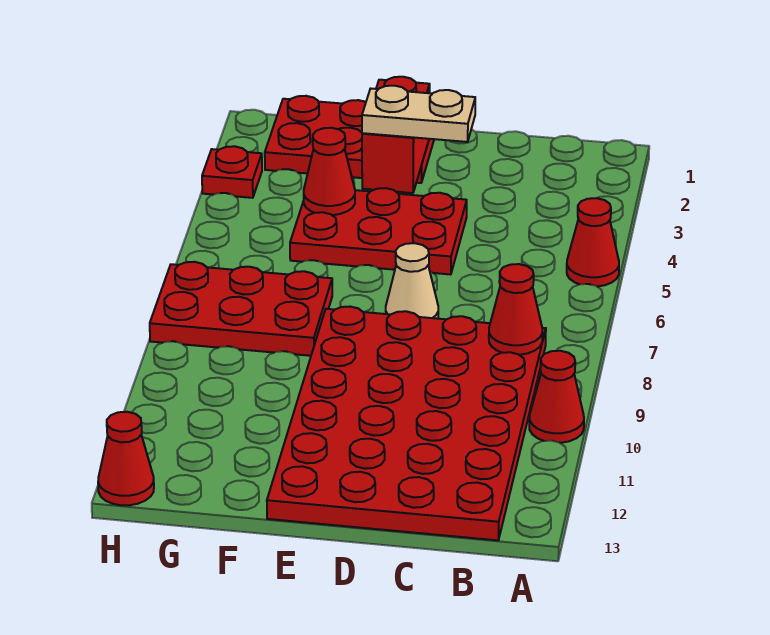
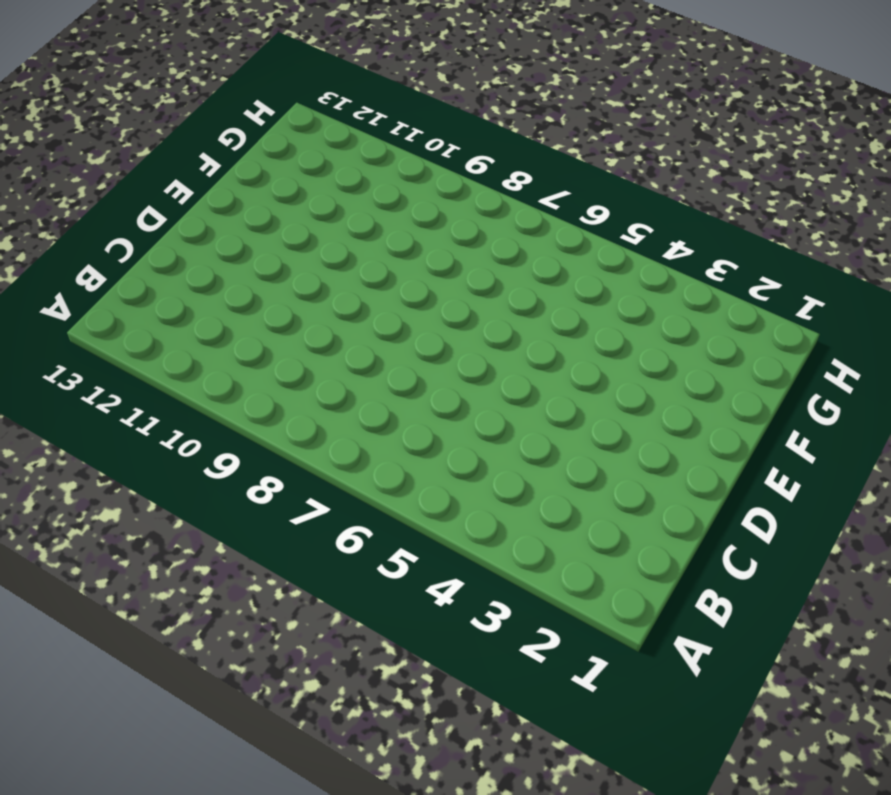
none -> red cone A5 level 1
none -> red cone A10 level 1
none -> red plate B8:E13 level 1

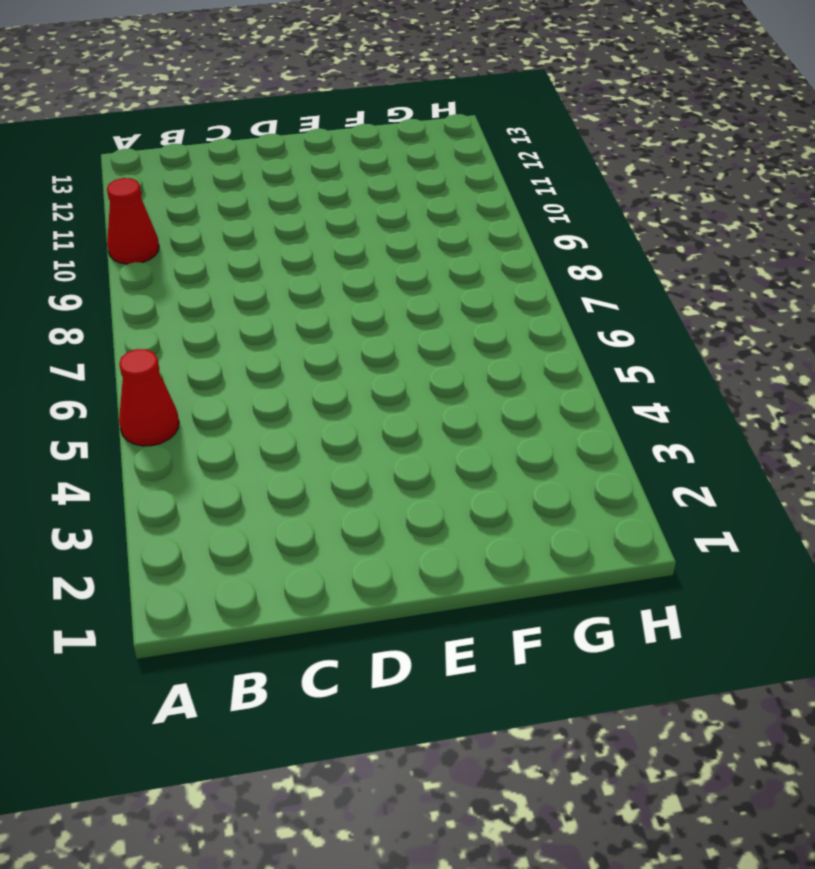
none -> red plate B8:E13 level 1
none -> red plate D4:F5 level 1
none -> tan cone D7 level 1

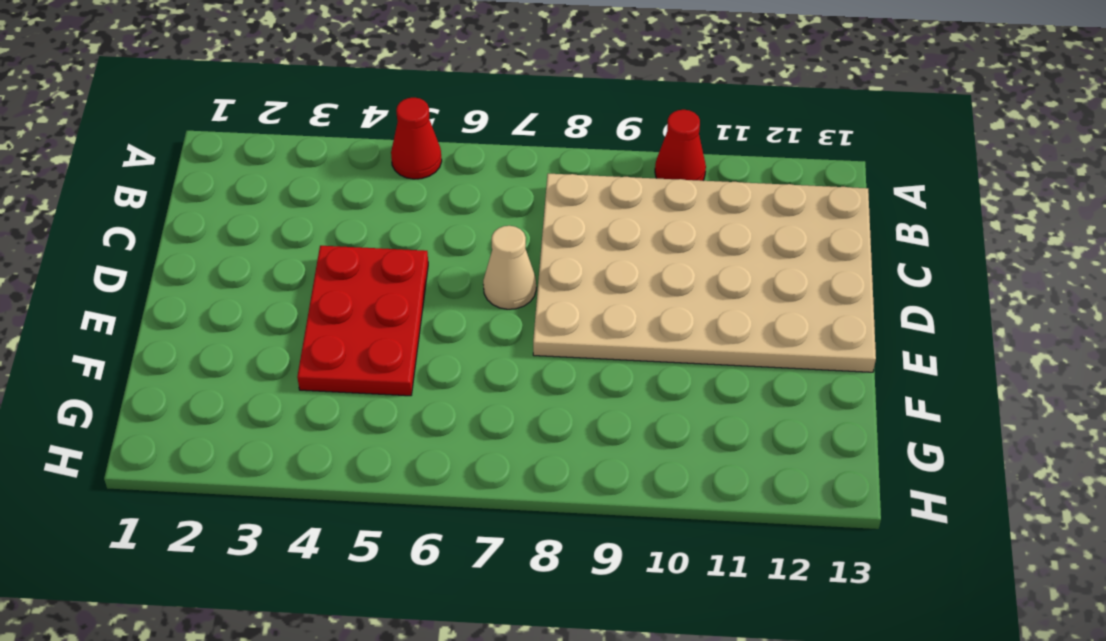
tan plate B8:E13 level 1 -> red plate B8:E13 level 1
none -> red plate E1:G2 level 1
none -> red plate F7:H8 level 1
none -> red plate H3 level 1

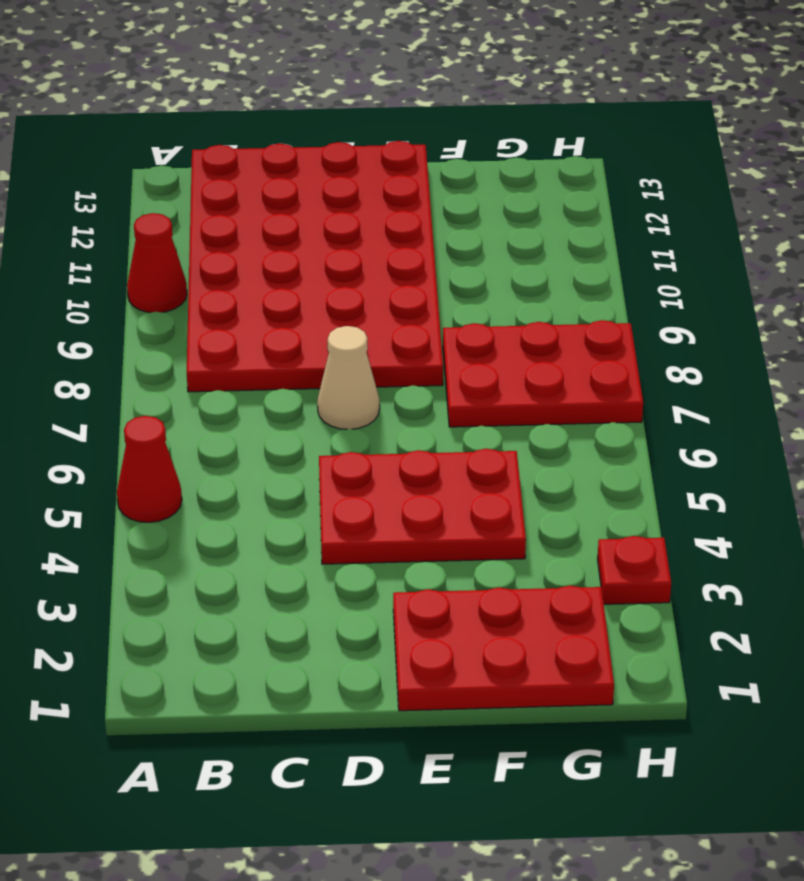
none -> red cone H13 level 1
none -> red cone B8 level 2
none -> red brick E2:E3 level 2

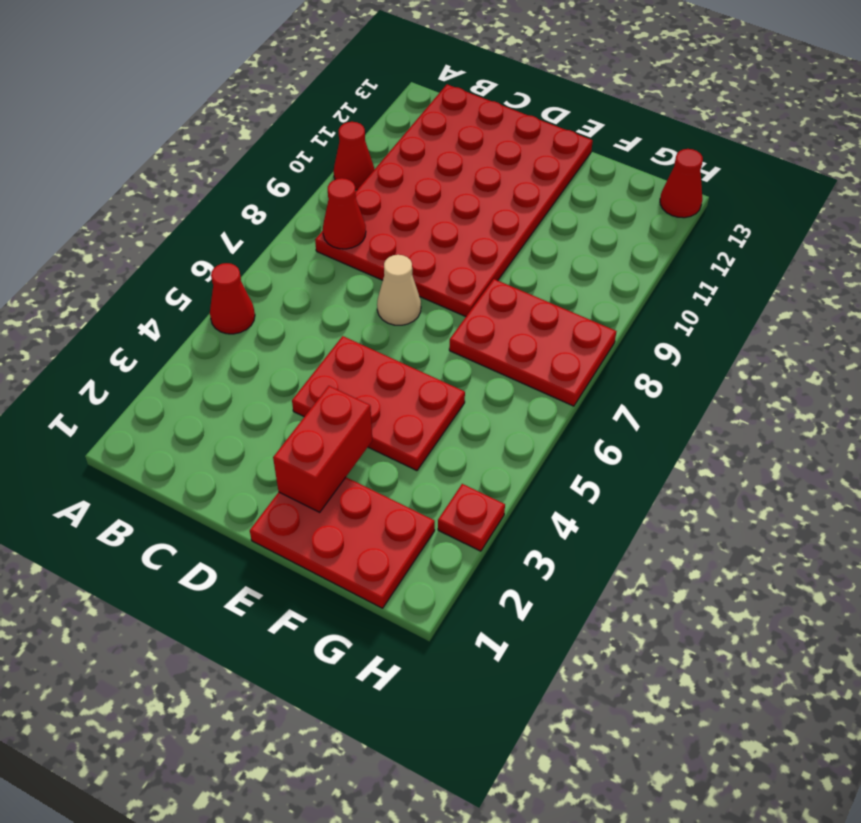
none -> red cone F4 level 2
none -> tan plate D3:E3 level 3

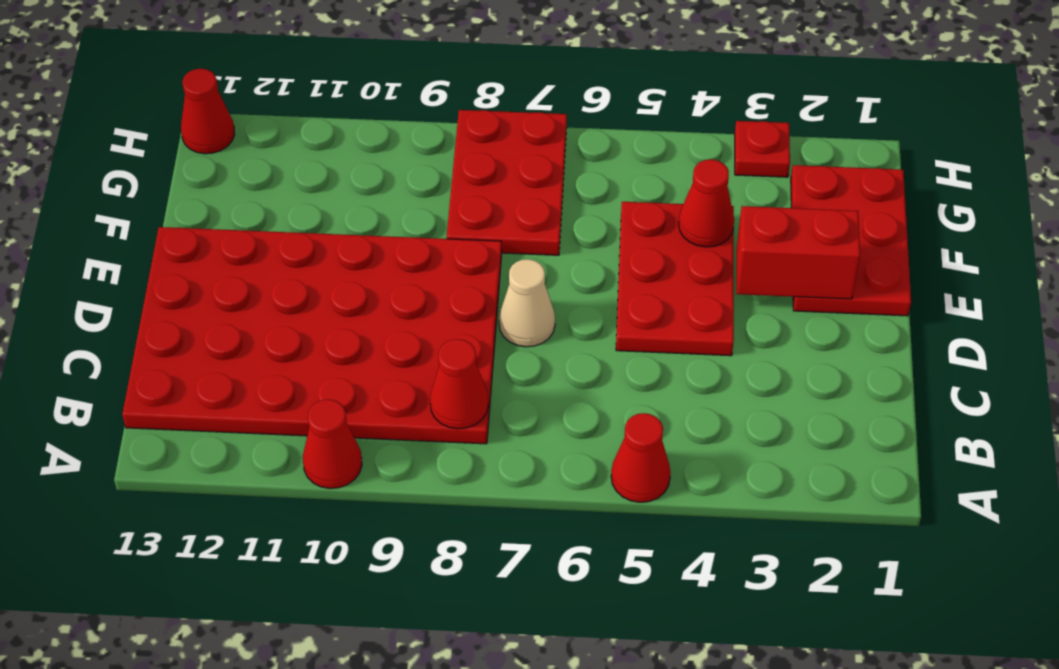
none -> tan plate D3:E3 level 3

